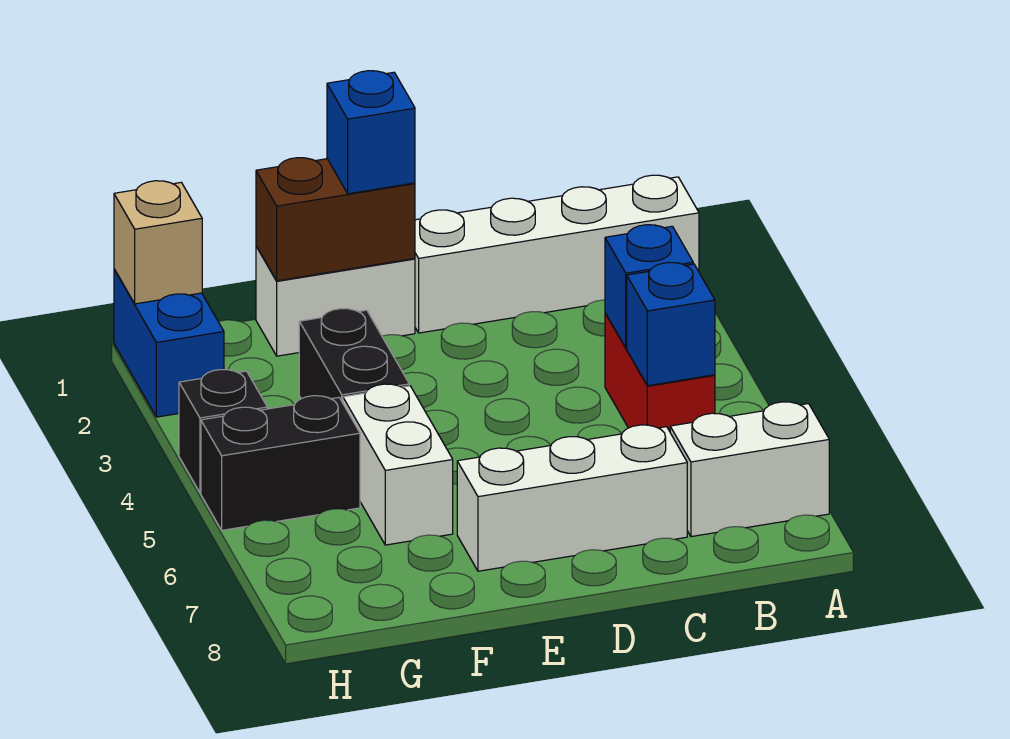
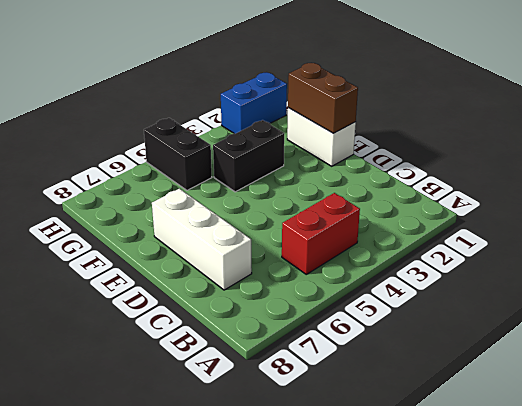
none -> white brick A1:D1 level 1
none -> white brick A7:B7 level 1
none -> white brick F5:F6 level 1

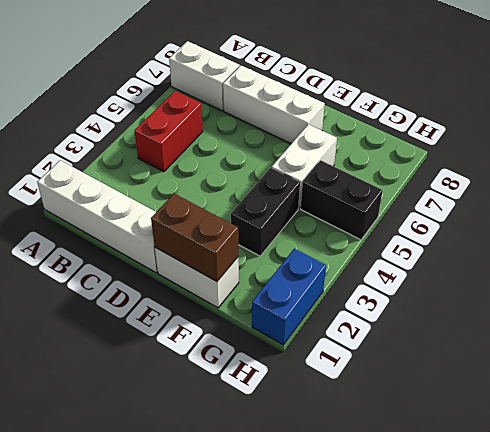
none -> black brick H4 level 1
none -> blue brick B4 level 2
none -> blue brick B5 level 2

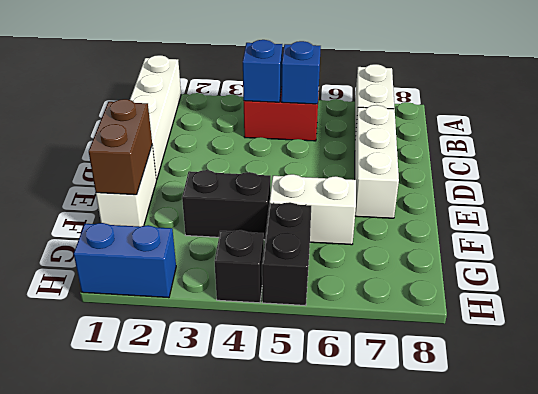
none -> tan brick H1 level 2
none -> blue brick E1 level 3

